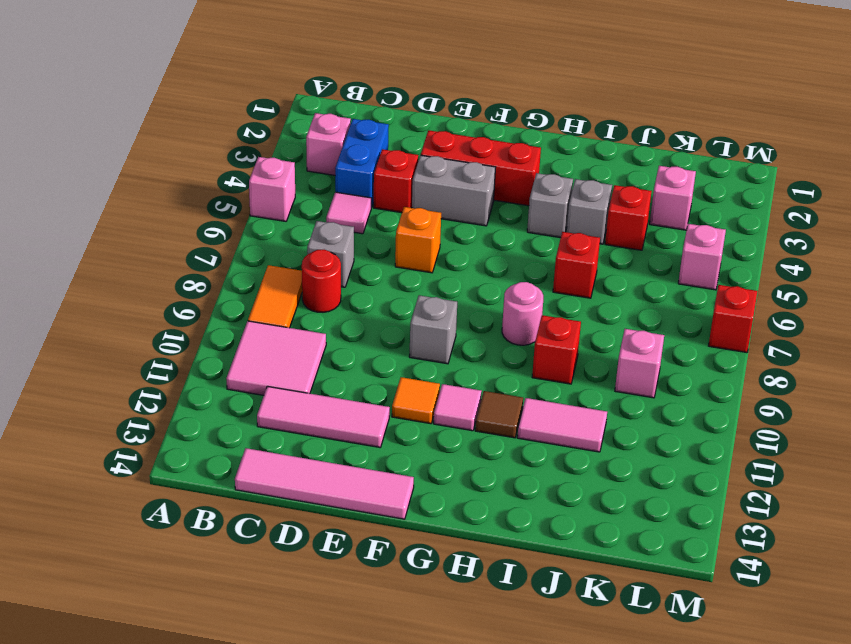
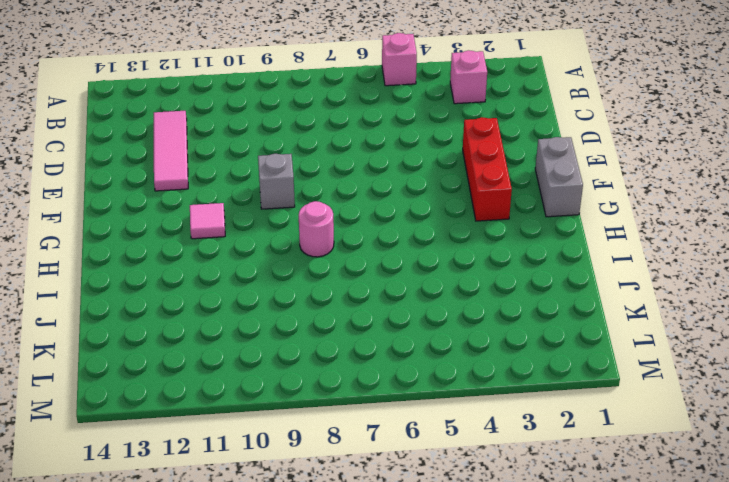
grey brick F1:G1 level 1 -> grey brick E4:F4 level 1
none -> orange tile B8:B9 level 1
none -> pink tile B10:C11 level 1
none -> blue brick C3:C4 level 1

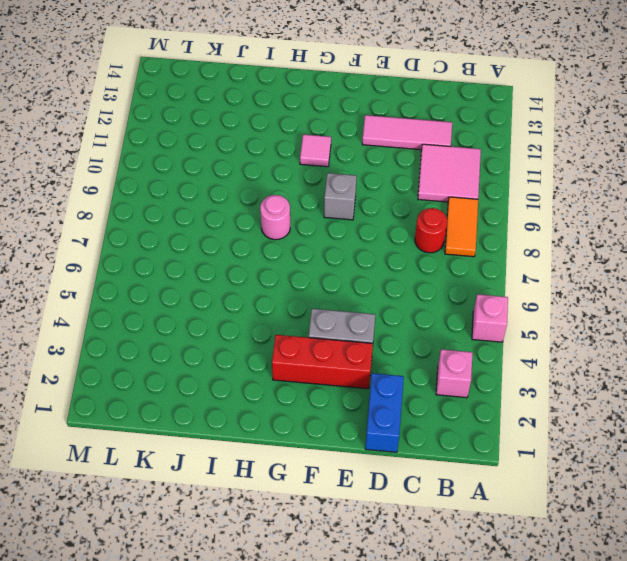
blue brick D1:D2 level 1 -> blue brick C3:C4 level 1
none -> pink tile C5 level 1
none -> grey brick C7 level 1
none -> pink tile C14:F14 level 1

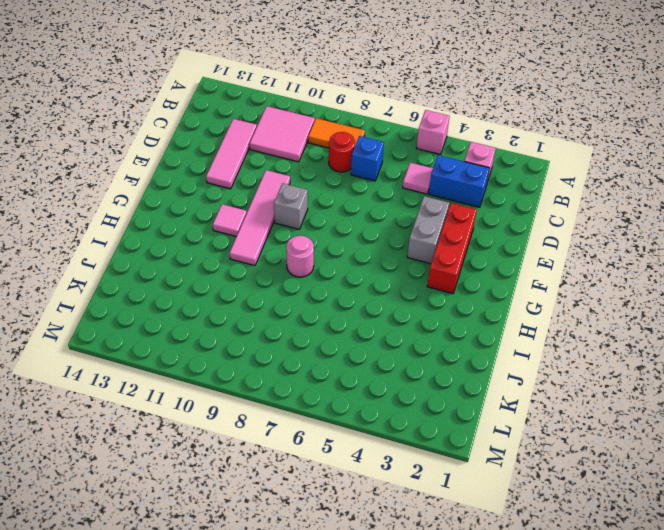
blue brick C7 level 1 -> grey brick C7 level 1
pink tile E10:H10 level 1 -> pink tile C14:F14 level 1
none -> red brick D4 level 1
none -> orange brick E6 level 1
none -> orange tile F11 level 1

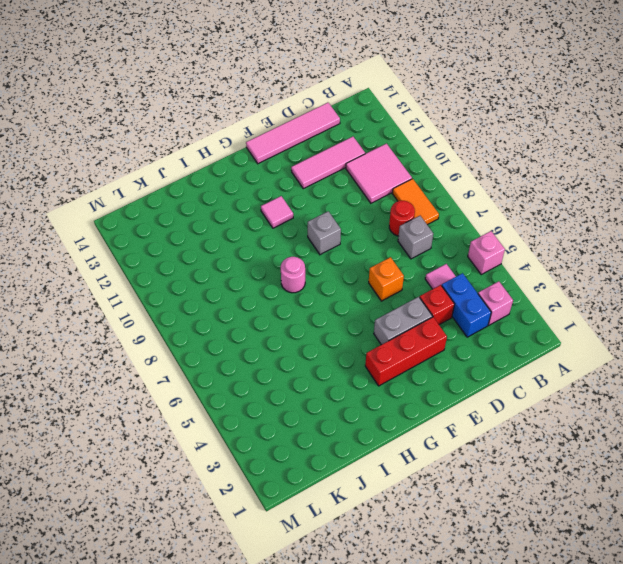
none -> orange tile F11 level 1
none -> grey brick H4 level 1
none -> brown tile H11 level 1

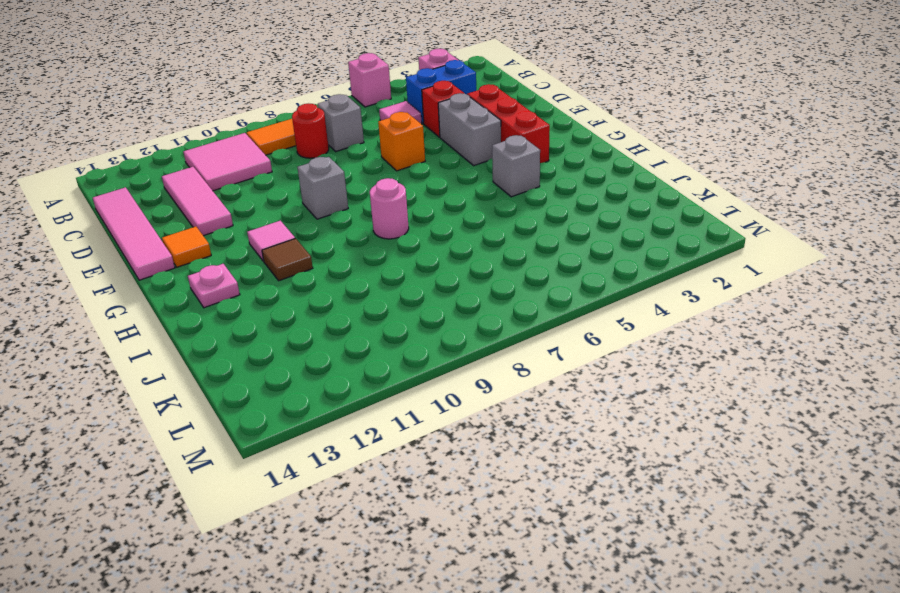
orange tile F13 level 1 -> orange tile F11 level 1
pink plate H13 level 1 -> none
none -> grey brick I4 level 1
none -> red brick I6 level 1
none -> red brick I9 level 1

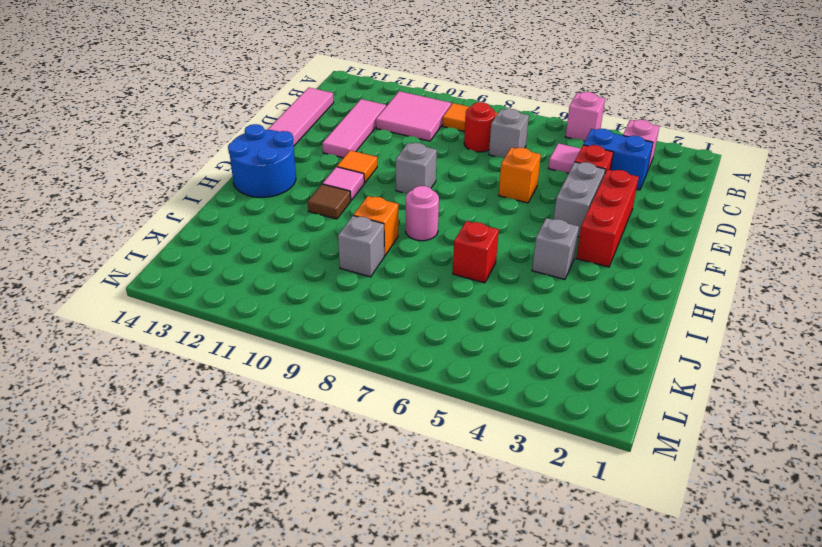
blue round brick G13:H14 level 1 -> none
orange brick I9 level 1 -> red brick I9 level 1
grey brick J9 level 1 -> grey brick I4 level 1
none -> pink tile I11:J11 level 1
none -> red brick J4 level 1
none -> pink brick K3 level 1

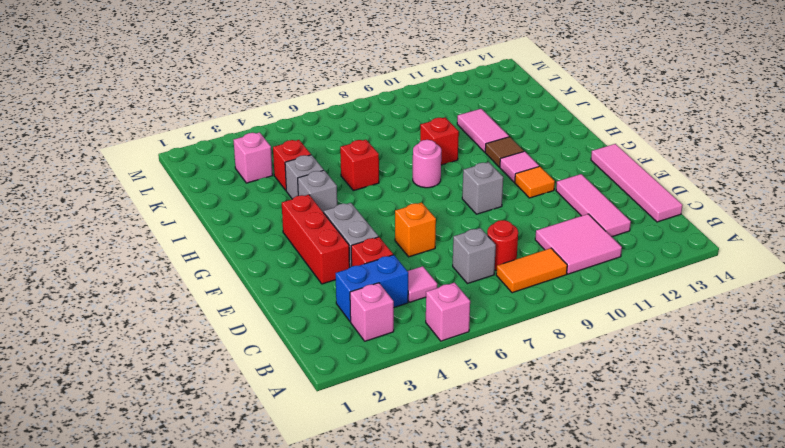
none -> pink brick K9 level 1
none -> pink brick L5 level 1
none -> red brick M7 level 1

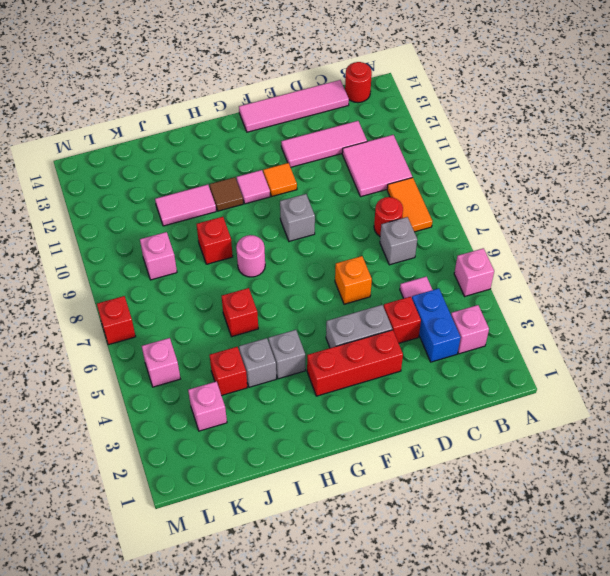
red round brick B14 level 1 -> none

